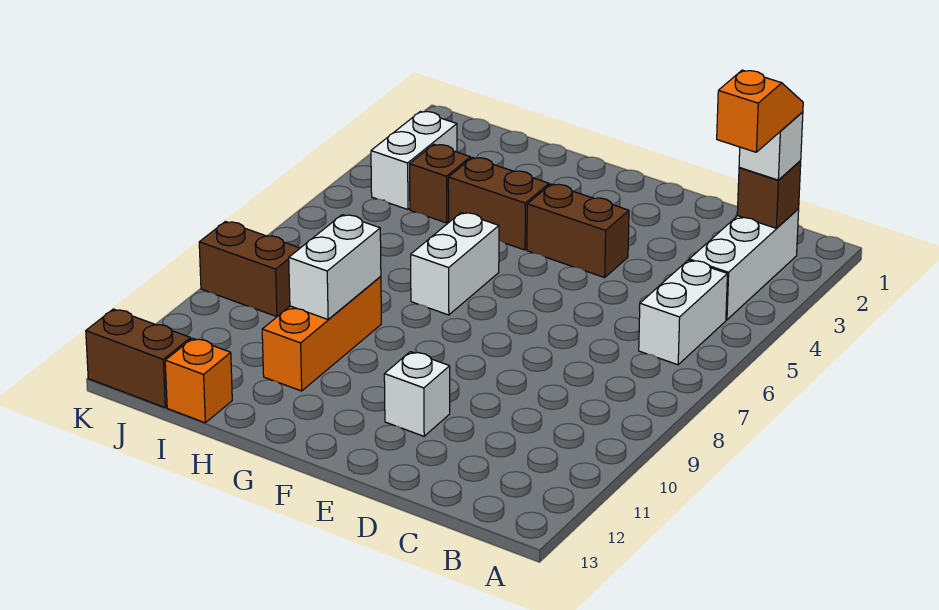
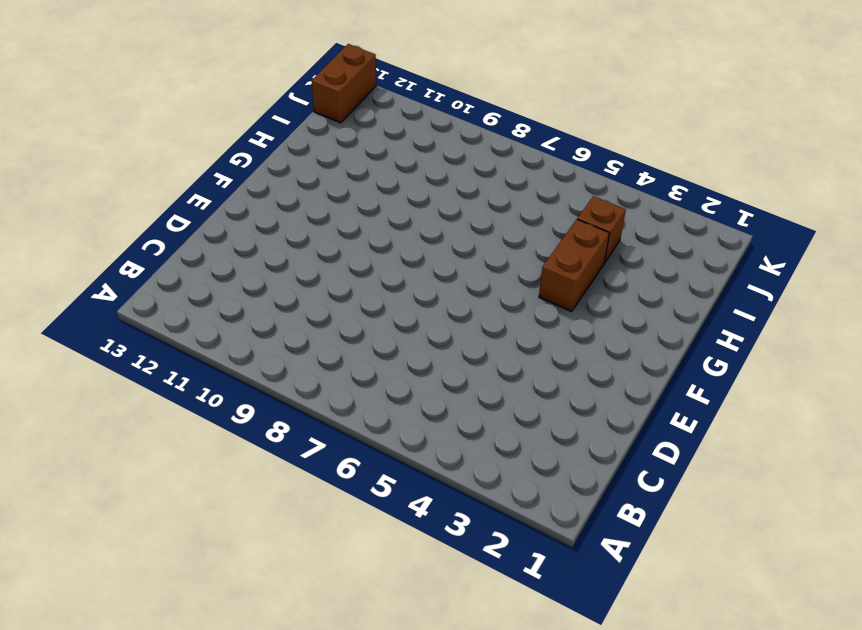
none -> white brick B2:B4 level 1
none -> white brick B5:B6 level 1
none -> brown brick E4:F4 level 1

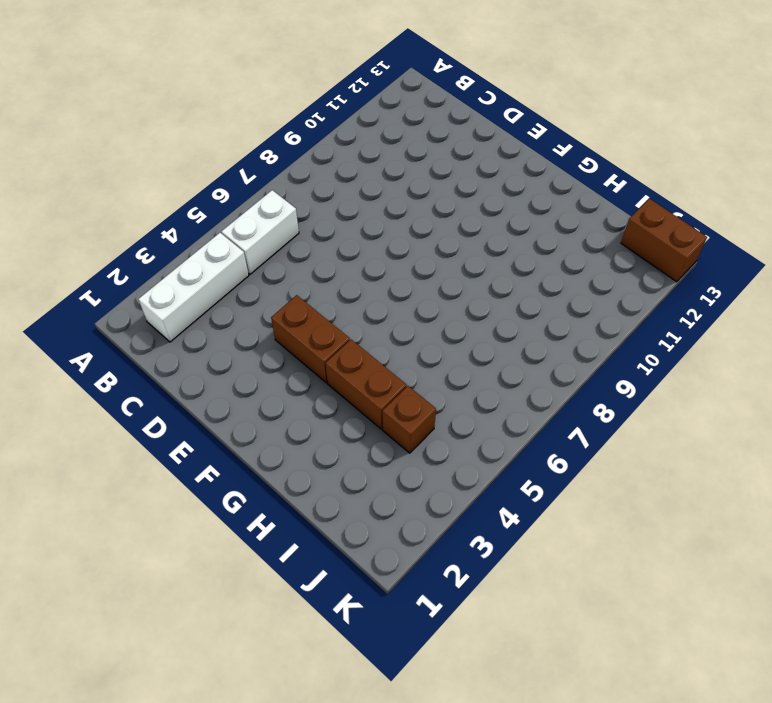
none -> white brick E11 level 1
none -> white brick G6:G7 level 1
none -> orange brick H9:H11 level 1

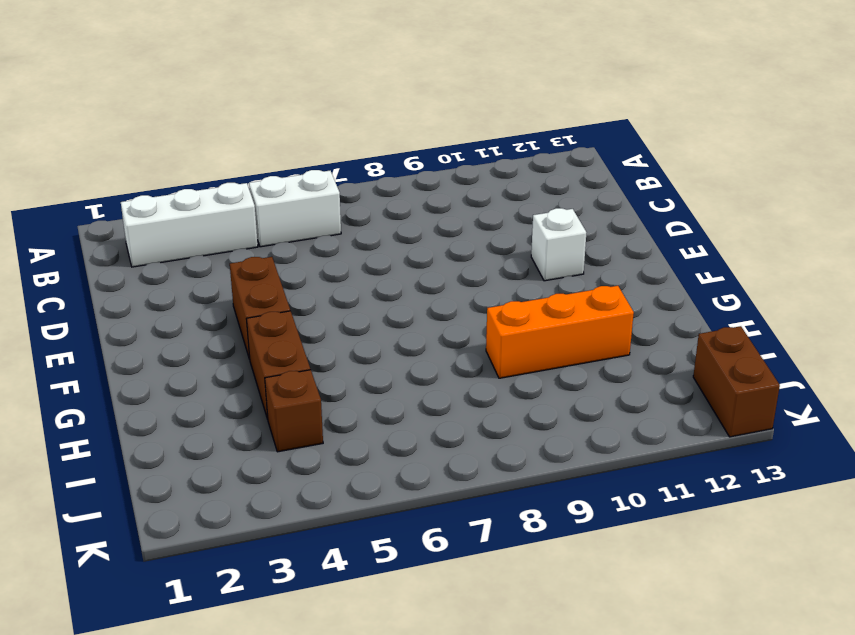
none -> white brick G6:G7 level 1
none -> orange brick I13 level 1
none -> white brick J3:J4 level 1

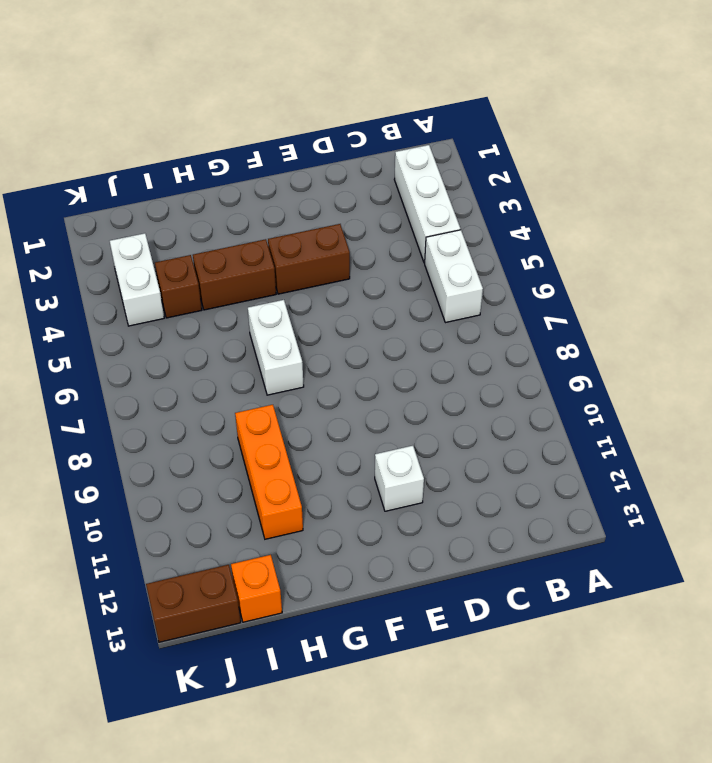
none -> brown brick J9:K9 level 1
none -> brown brick B2 level 2
none -> white brick H9:H10 level 2

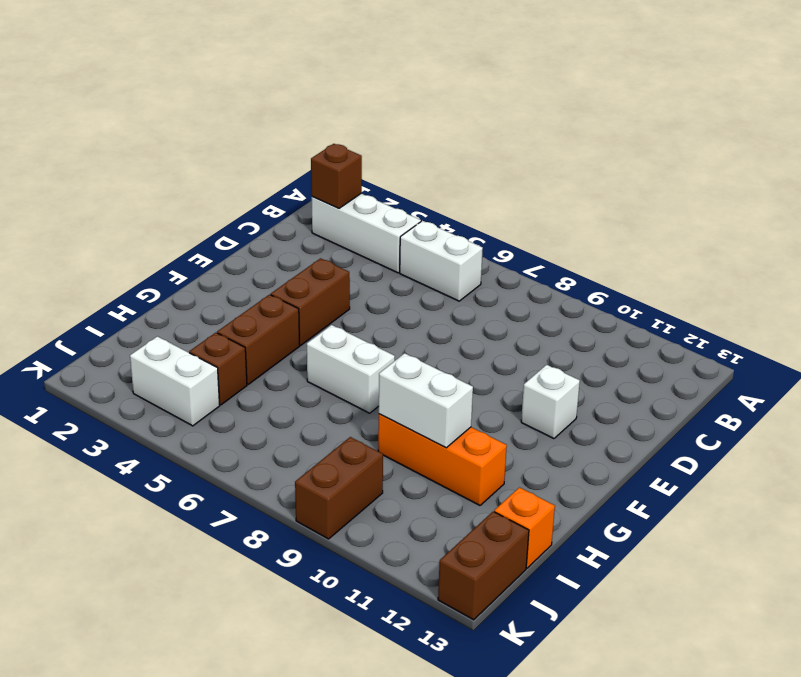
none -> white brick B2 level 3
none -> orange slope B2:B3 level 4 top 3

